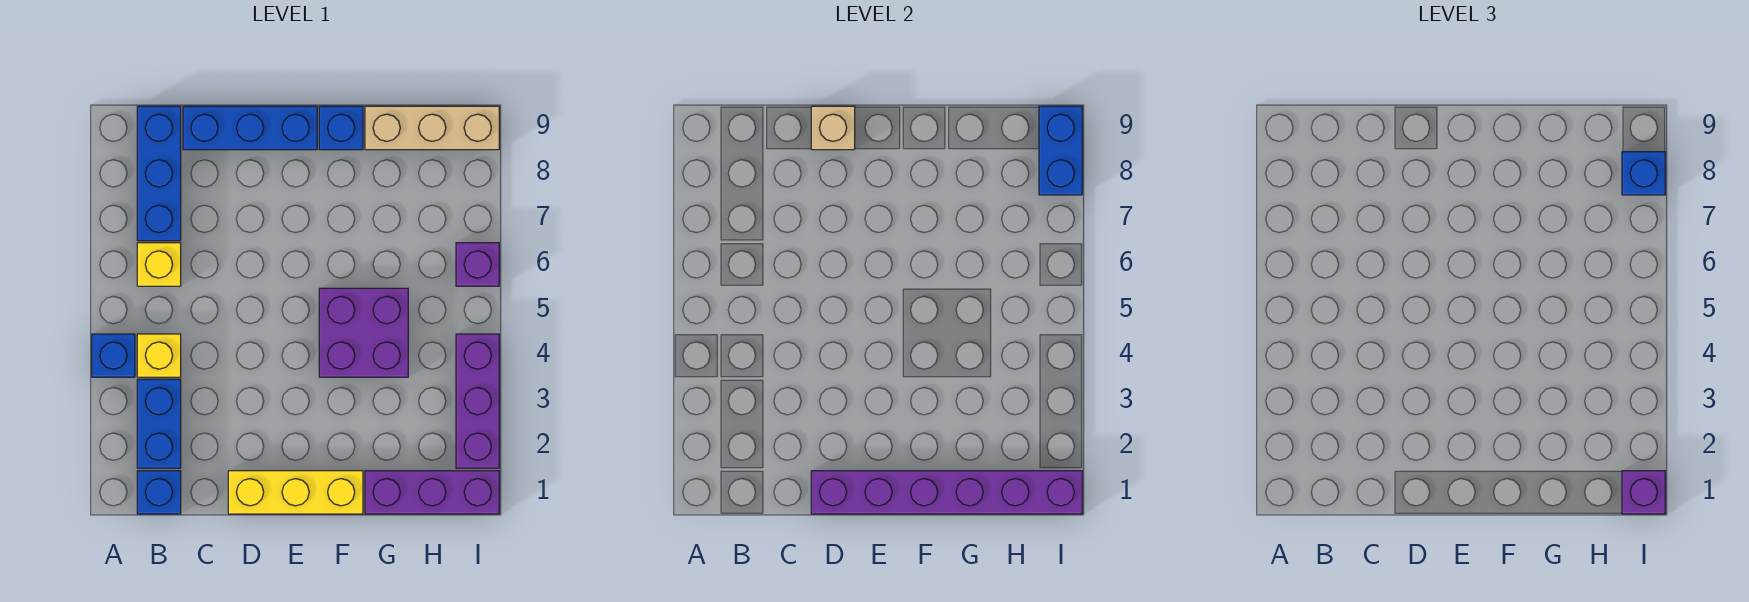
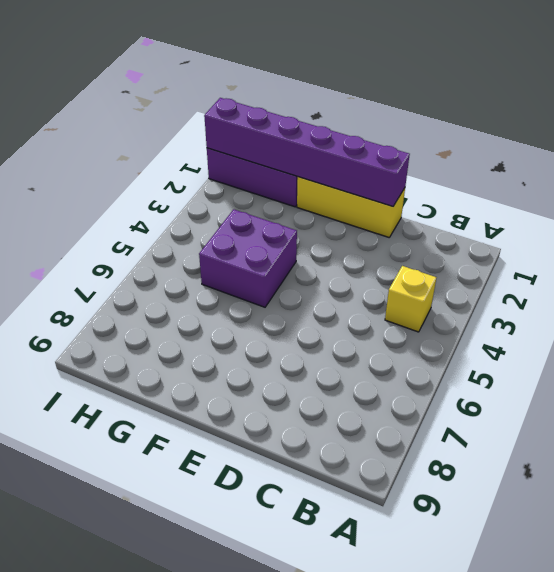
none -> blue brick A4 level 1
none -> blue brick B1 level 1
none -> blue brick B2:B3 level 1

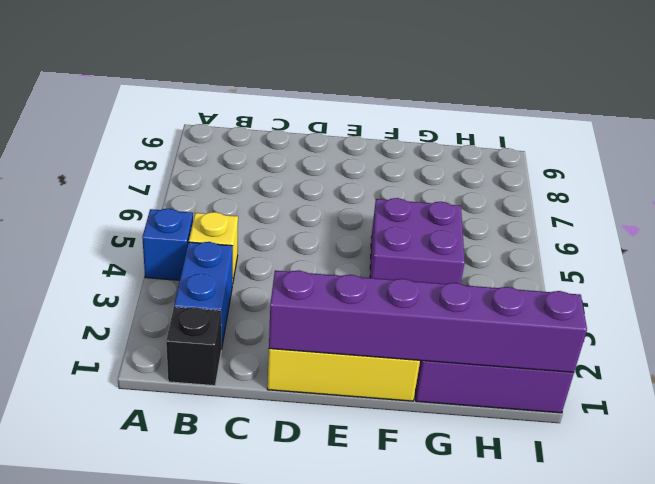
black brick B1 level 1 -> blue brick B1 level 1
none -> yellow brick B6 level 1
none -> blue brick B7:B9 level 1
none -> blue brick C9:E9 level 1

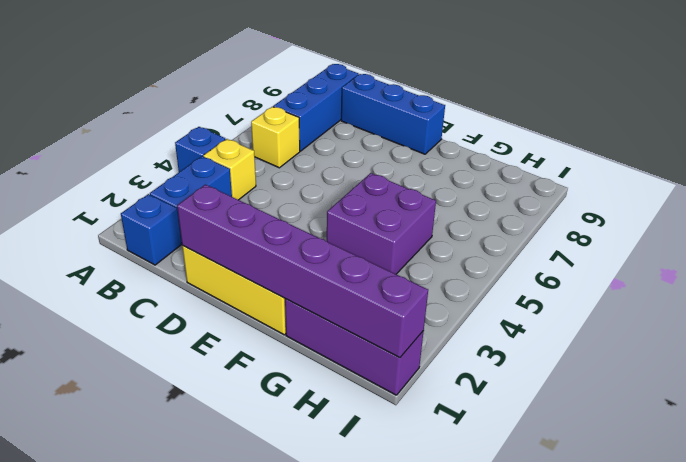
none -> blue brick F9 level 1
none -> tan brick G9:I9 level 1
none -> purple brick I2:I4 level 1

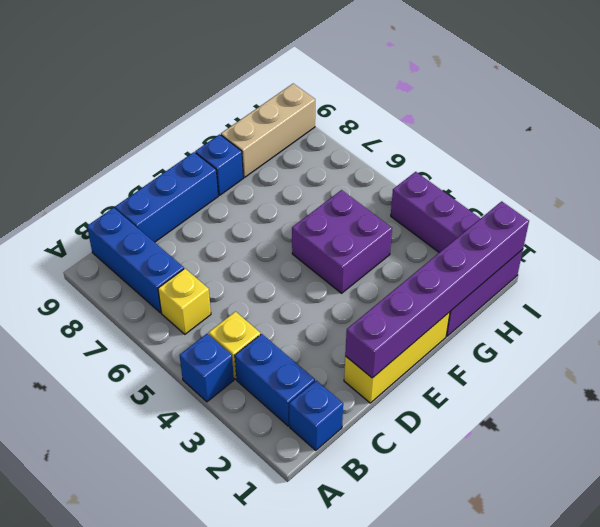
none -> purple brick I6 level 1
none -> tan brick D9 level 2
none -> blue brick I8:I9 level 2

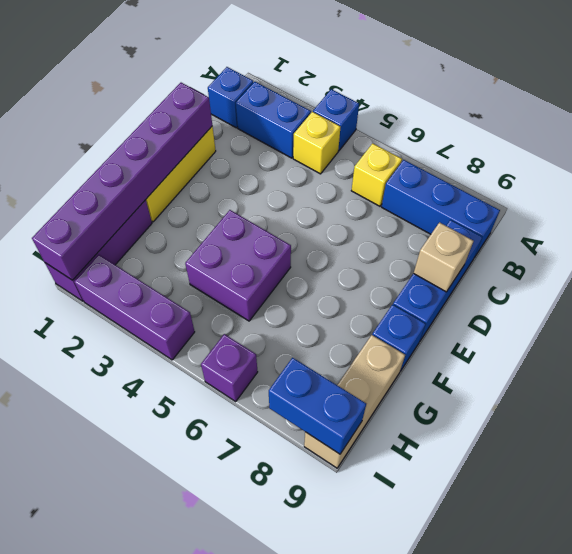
none -> purple brick I1 level 3
none -> blue brick I8 level 3

